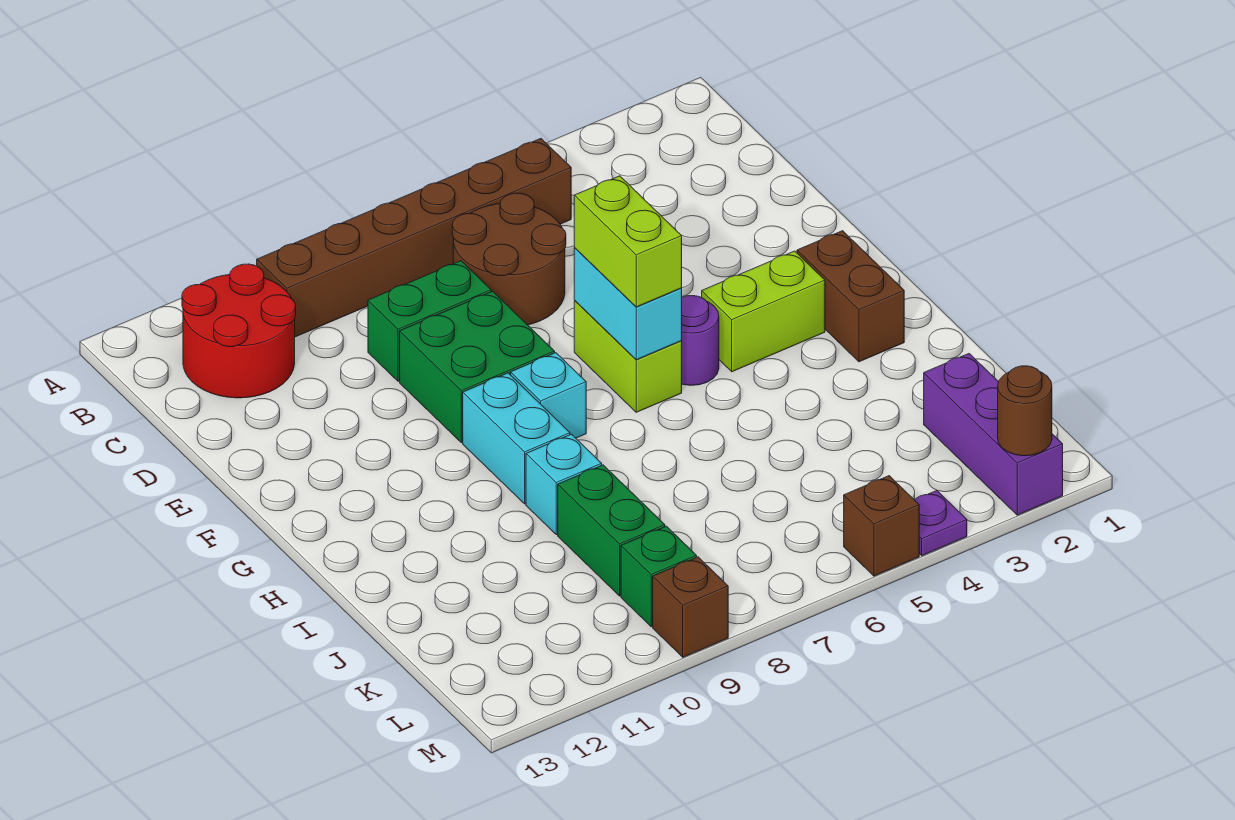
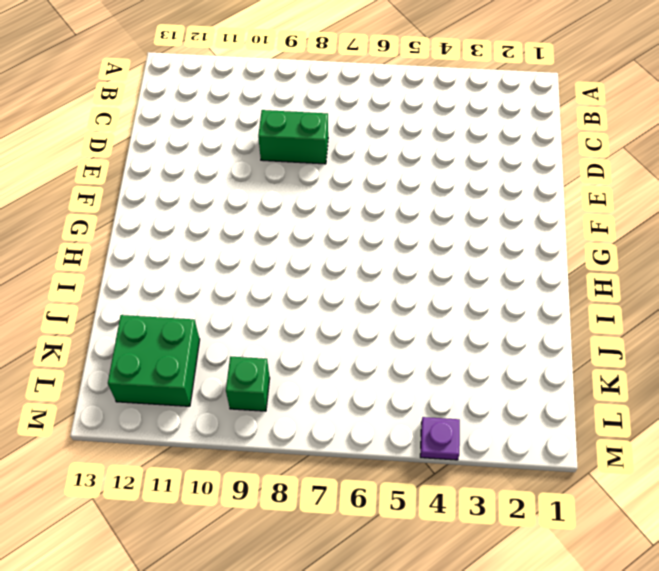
green brick K11:L12 level 1 -> green brick E8:F9 level 1
none -> brown brick B5:B10 level 1
none -> red round brick B11:C12 level 1
none -> brown round brick C6:D7 level 1

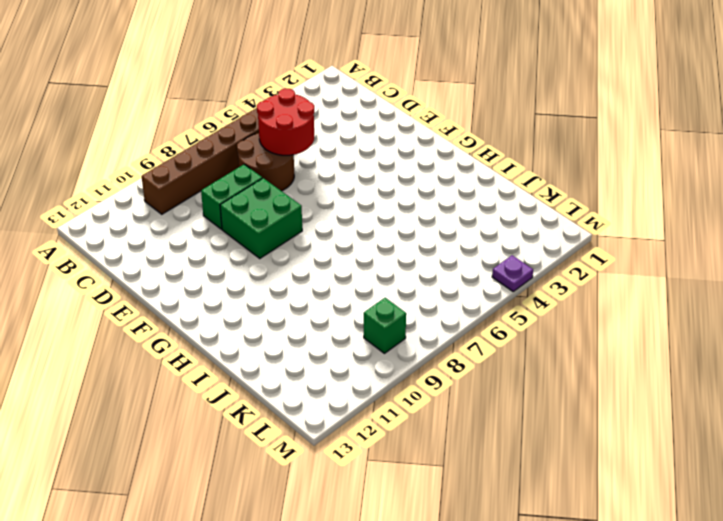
red round brick C5:D6 level 2 -> red round brick B11:C12 level 1
none -> lime brick F6:G6 level 1
none -> brown brick G2:H2 level 1
none -> lime brick G3:G4 level 1

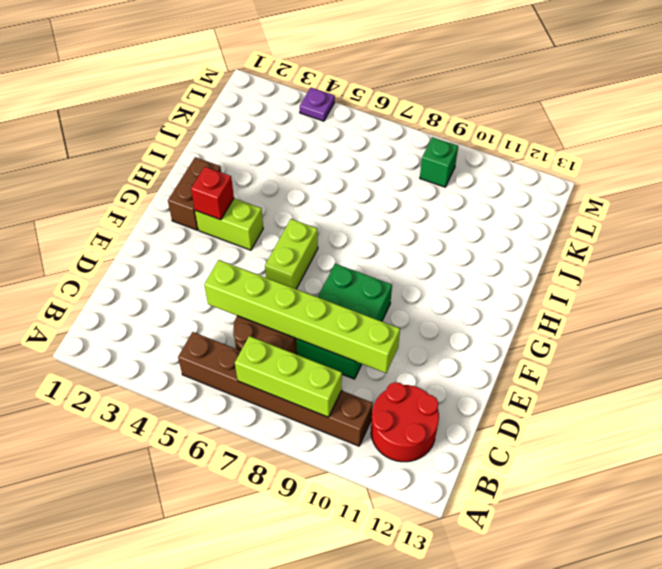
lime brick B7:B9 level 2 -> none
lime brick D5:D10 level 2 -> none
red brick G3 level 2 -> none
none -> purple round brick G5 level 1
none -> cyan brick G8 level 1
none -> cyan brick G9:H9 level 1

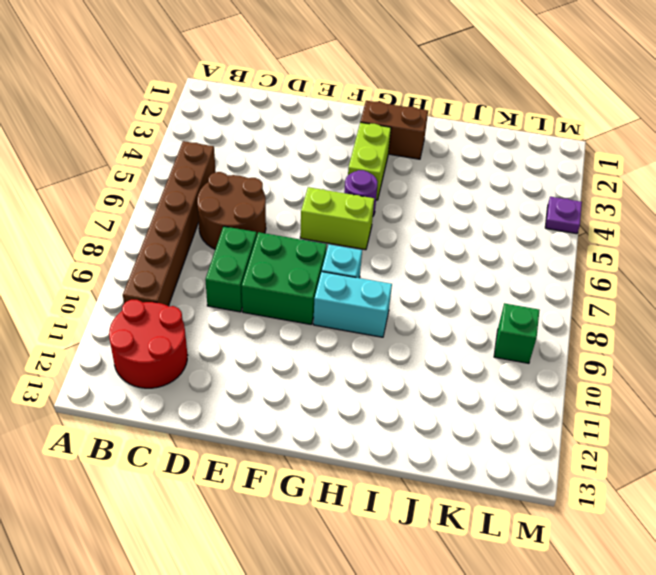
none -> cyan brick I9 level 1
none -> green brick J9:K9 level 1
none -> purple brick K2:M2 level 1

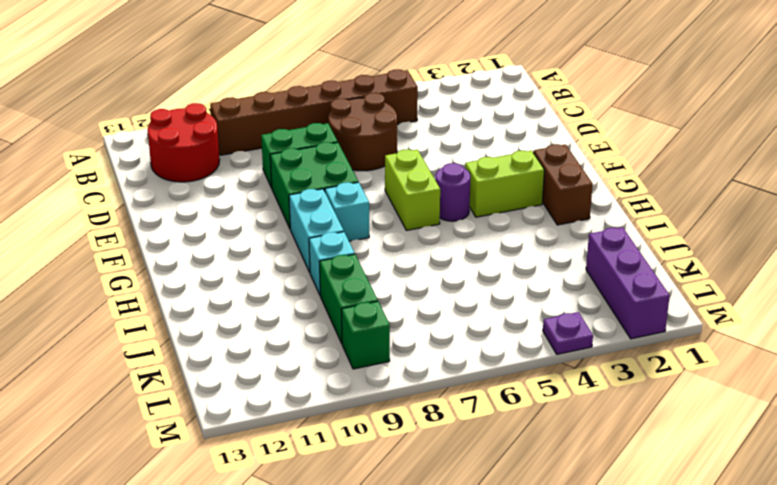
none -> brown brick M5 level 1
none -> brown brick M9 level 1
none -> cyan brick F6:G6 level 2

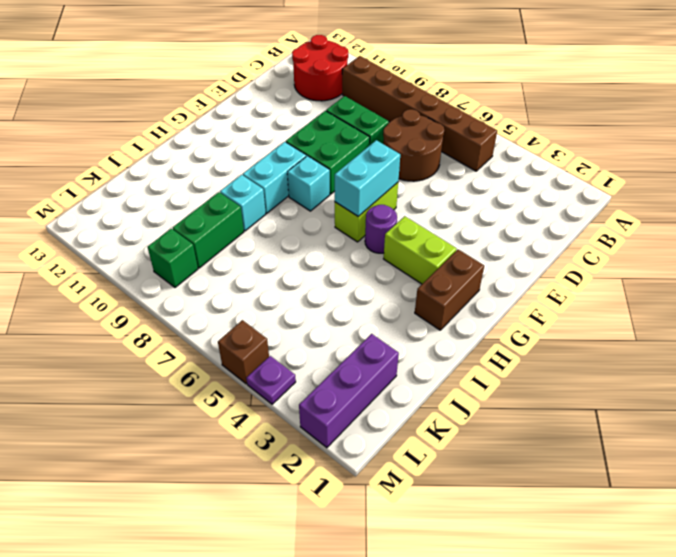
none -> brown brick M9 level 1
none -> brown round brick M2 level 2
none -> lime brick F6:G6 level 3

